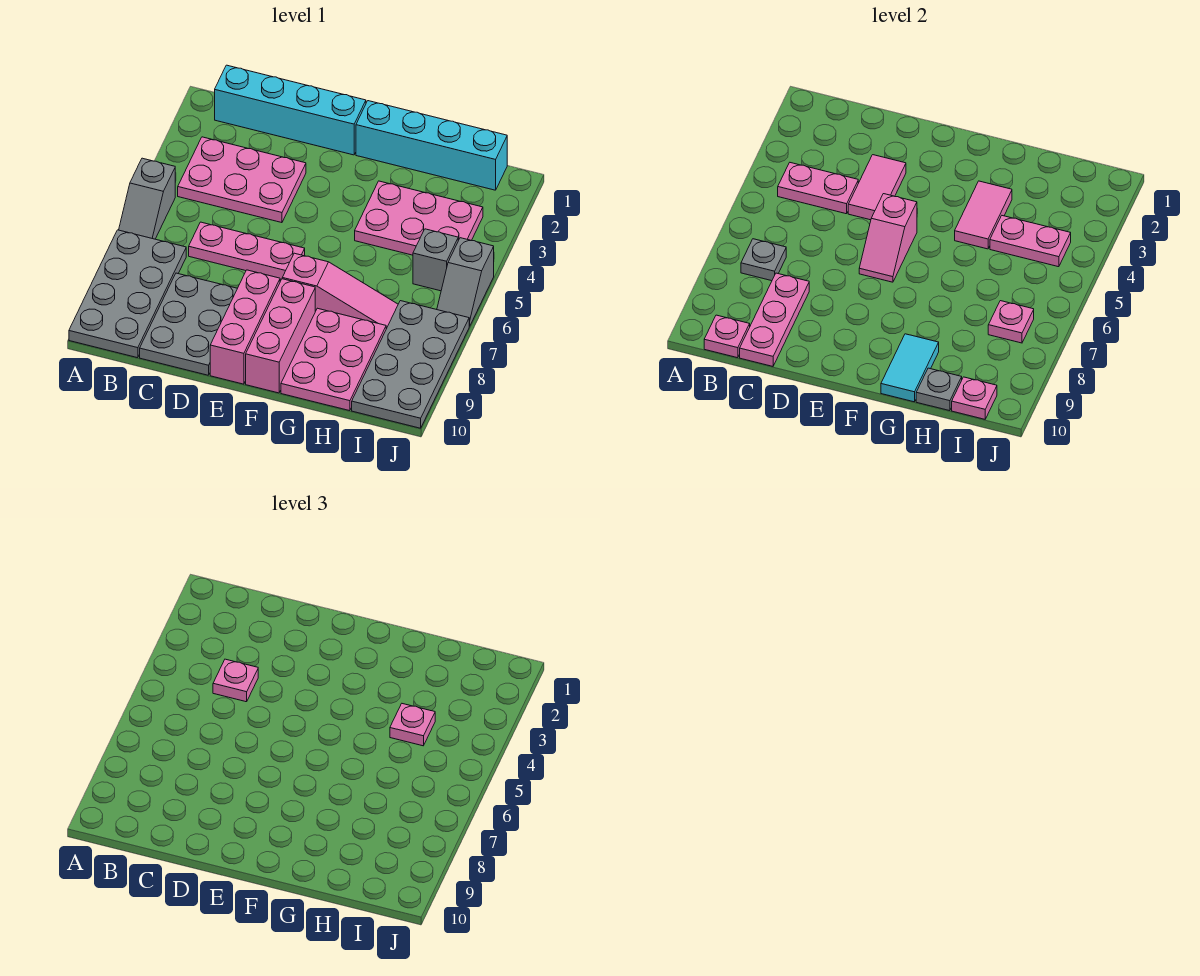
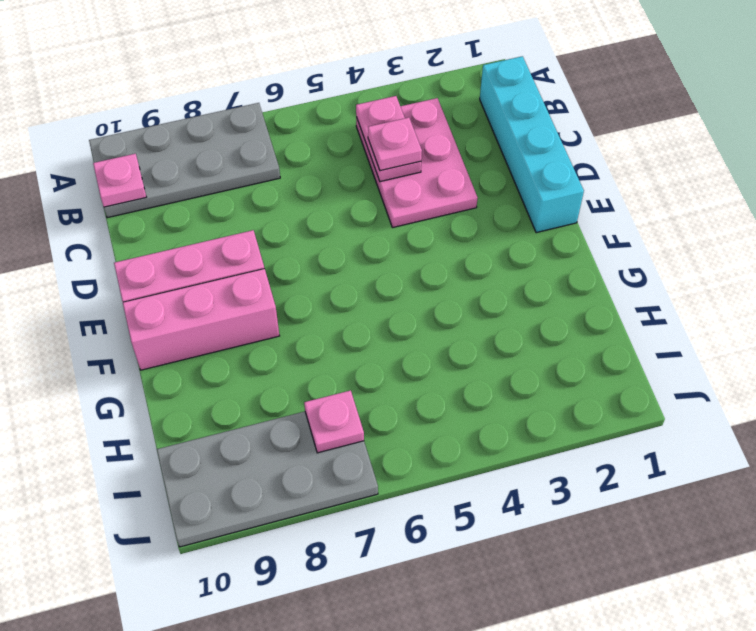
none -> grey slope A5:A6 level 1 top 5
none -> pink plate C6:E6 level 1
none -> grey plate C8:D10 level 1

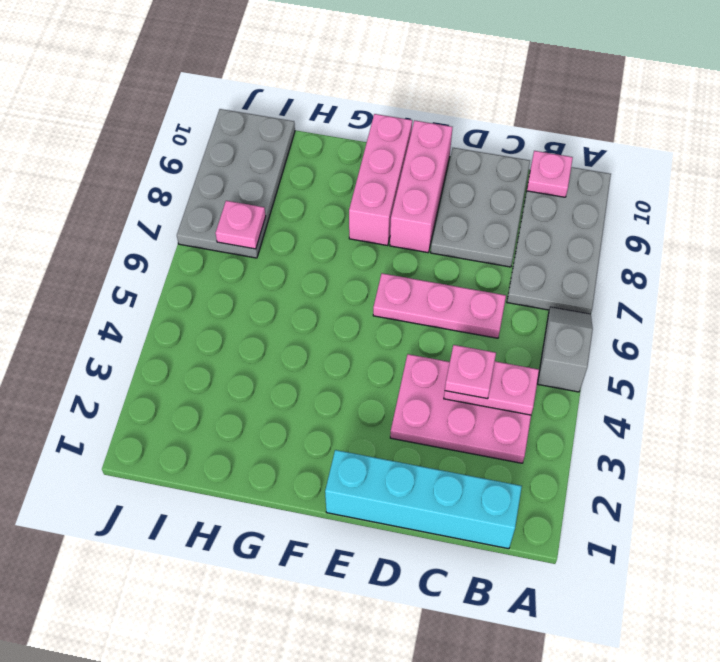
none -> cyan brick F1:I1 level 1
none -> pink slope F7:H7 level 1 top F
none -> pink plate G3:I4 level 1

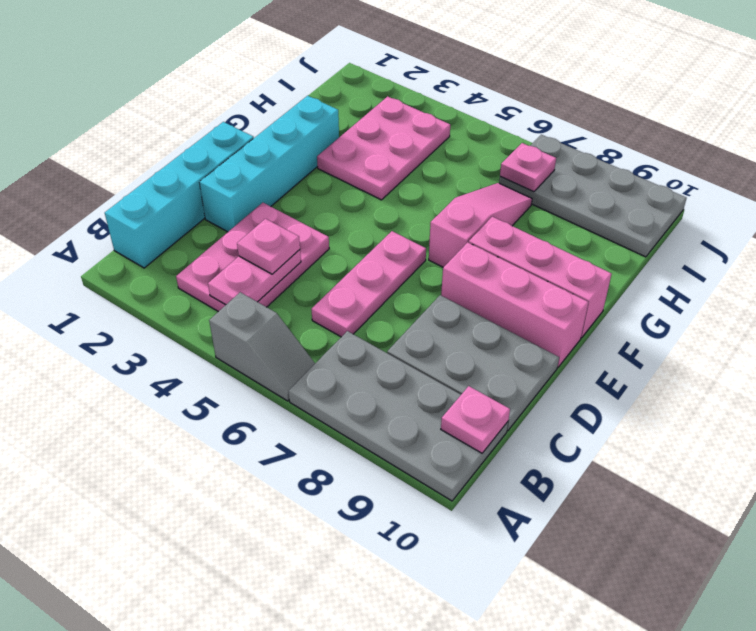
cyan brick D2:G2 level 1 -> cyan brick F1:I1 level 1
none -> pink plate G8:H10 level 1
none -> grey brick I5 level 1
none -> grey slope J5:J6 level 1 top 5

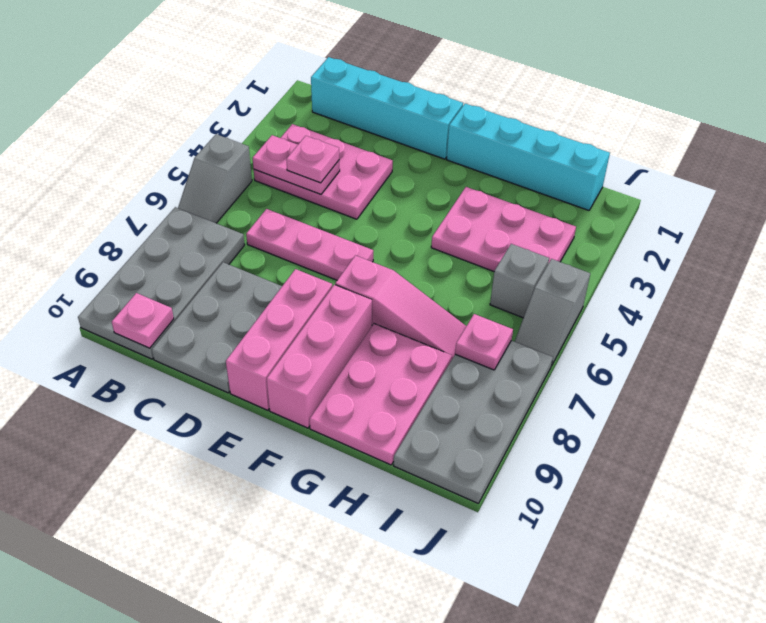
none -> grey plate B7 level 2
none -> pink plate C8:C10 level 2
none -> pink tile D3:D4 level 2

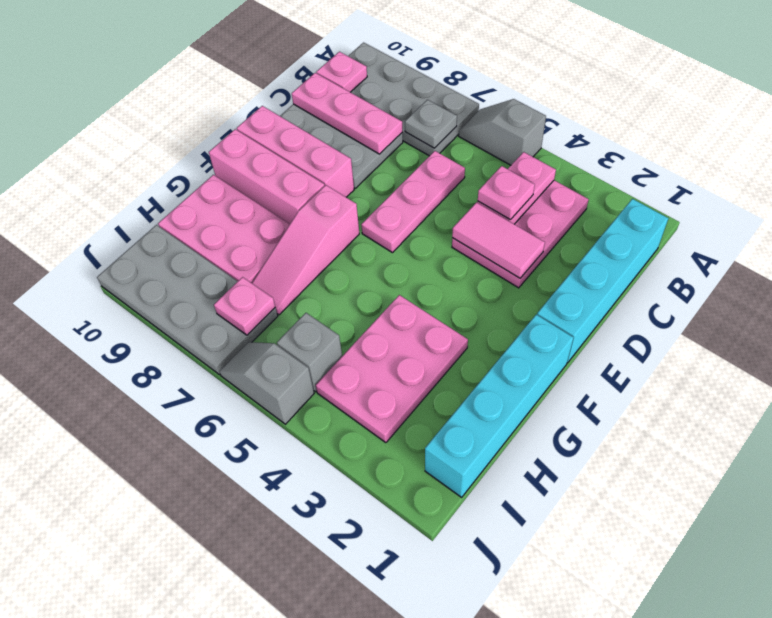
none -> pink slope E5:E6 level 2 top 5
none -> pink tile G3:G4 level 2
none -> cyan tile G9:G10 level 2

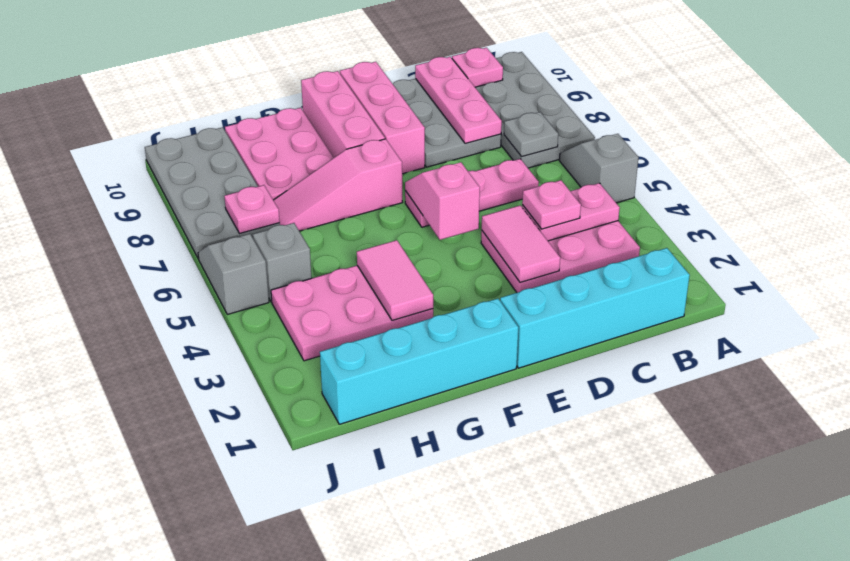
none -> cyan tile G9:G10 level 2
none -> pink plate H4:I4 level 2
none -> grey plate H10 level 2

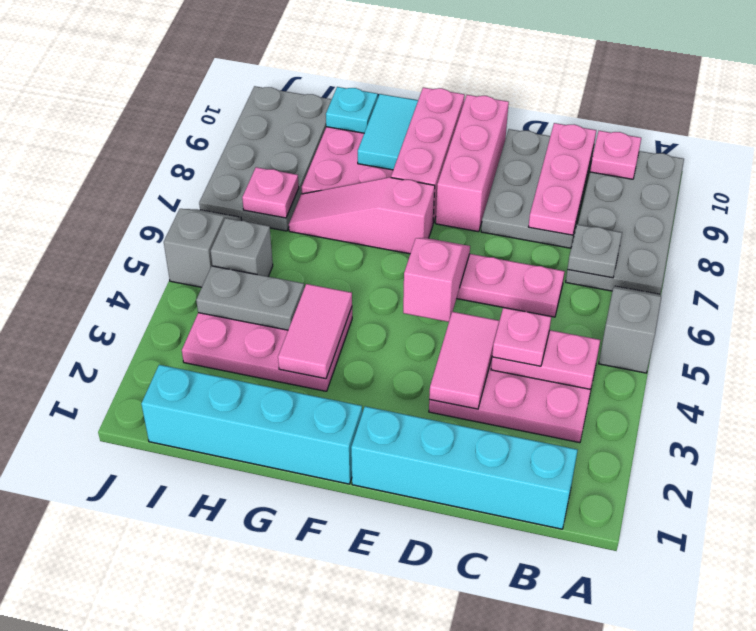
grey plate H4:I4 level 2 -> pink plate H4:I4 level 2
cyan plate H10 level 2 -> grey plate H10 level 2
none -> pink plate I10 level 2
none -> pink plate H4 level 3

